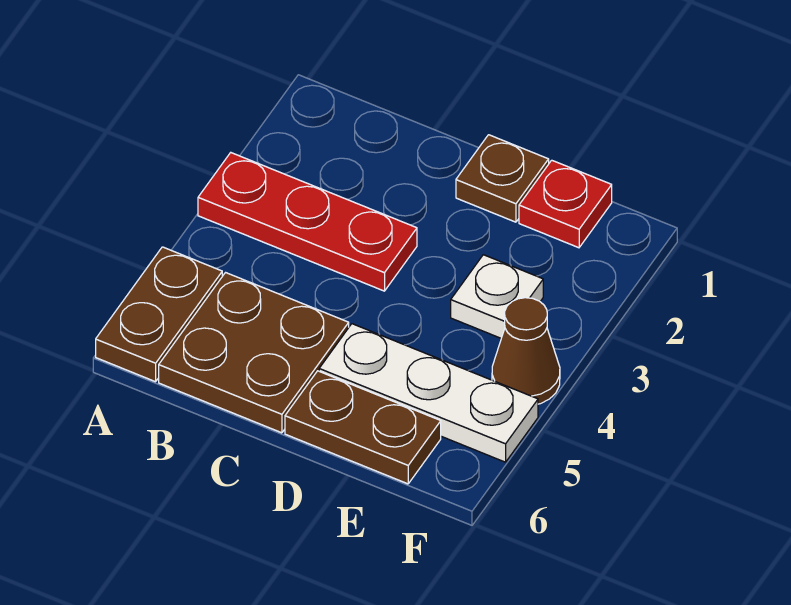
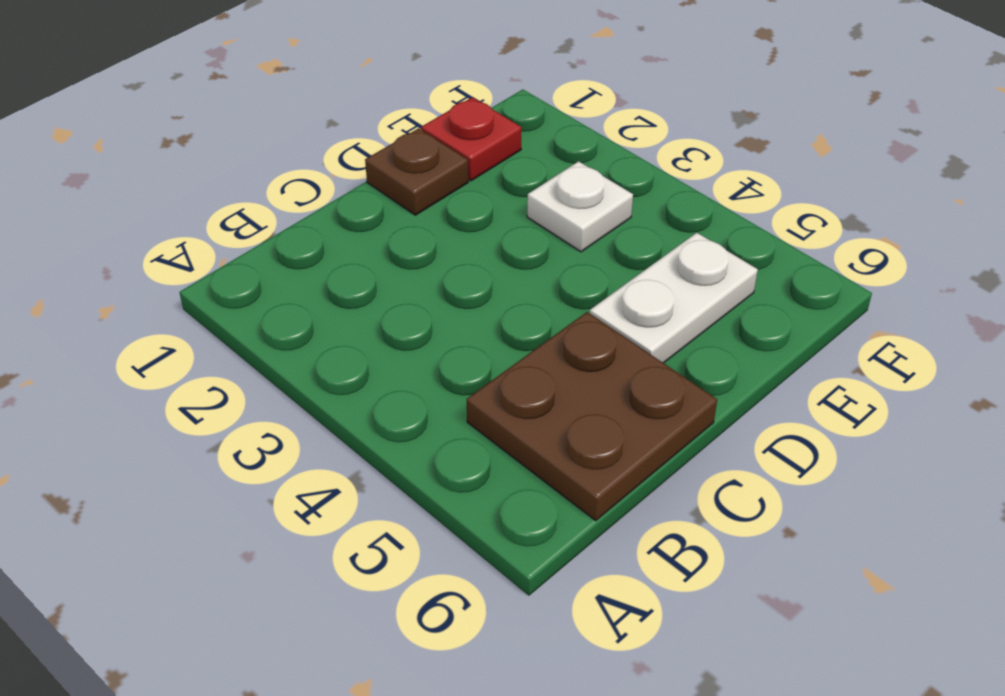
white plate D5:E5 level 1 -> white plate D5:F5 level 1
none -> red plate A3:C3 level 1
none -> brown plate A5:A6 level 1

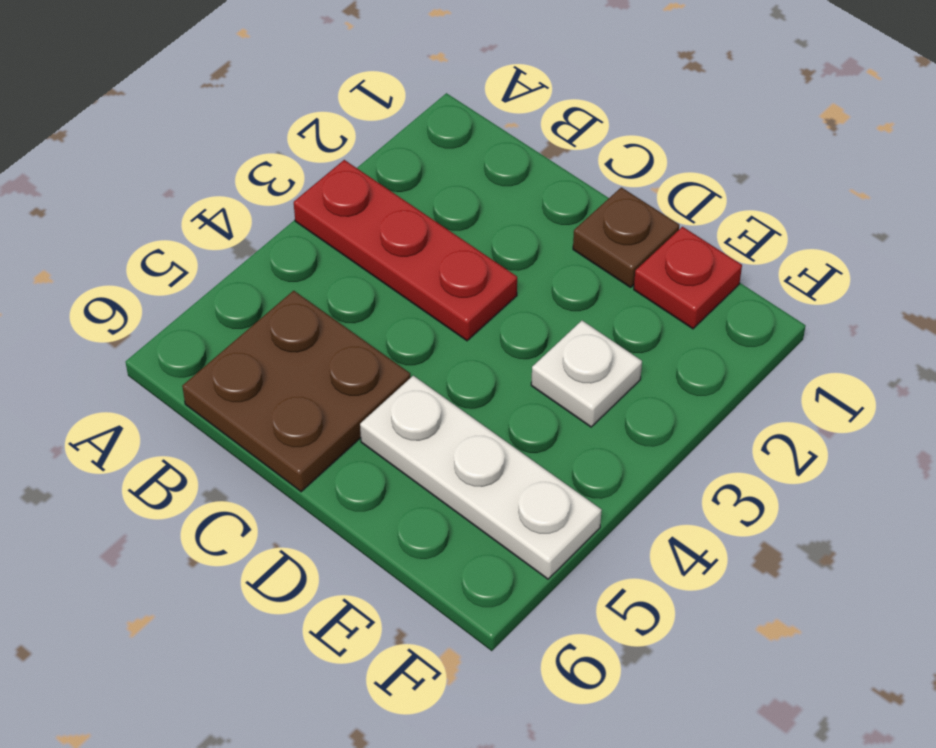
none -> brown plate A5:A6 level 1
none -> brown plate D6:E6 level 1

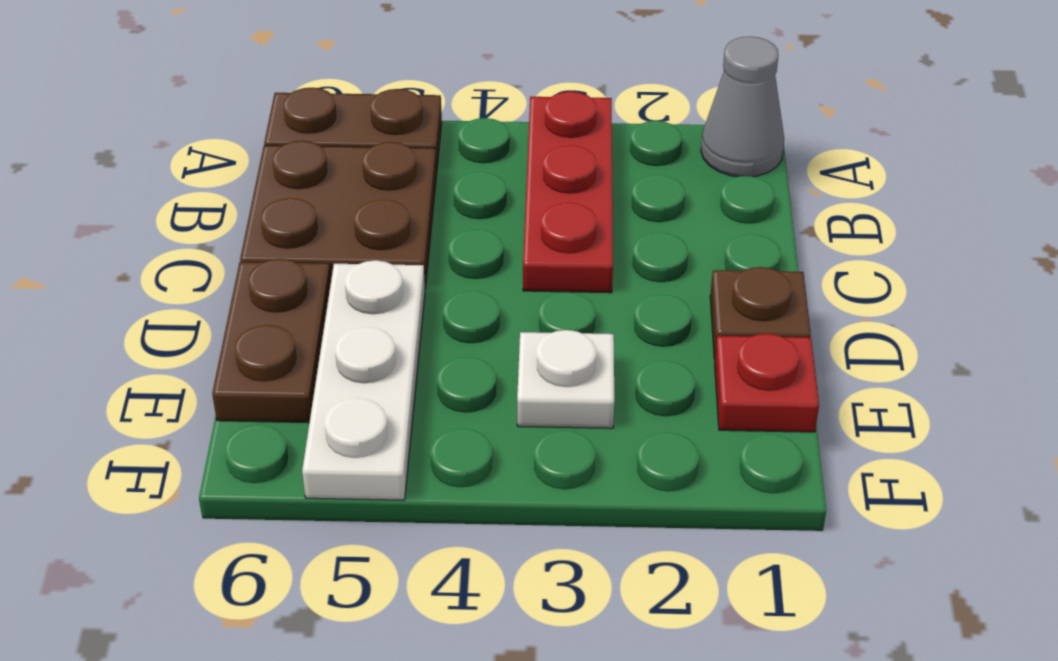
grey cone A1 level 1 -> none
none -> brown cone F4 level 1

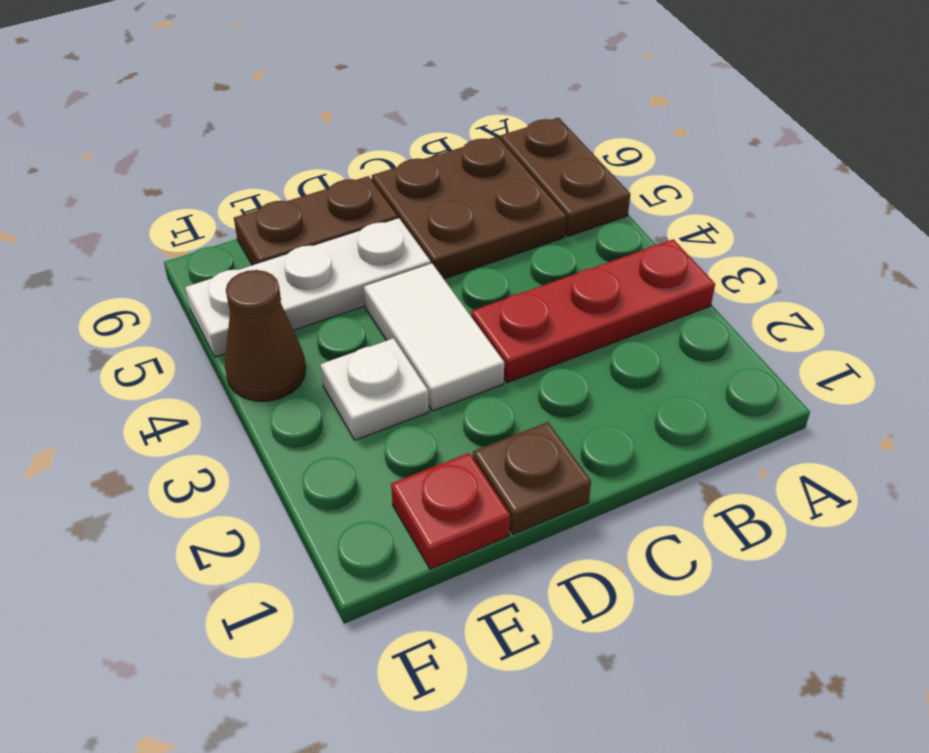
white tile D3:D4 level 1 -> none

